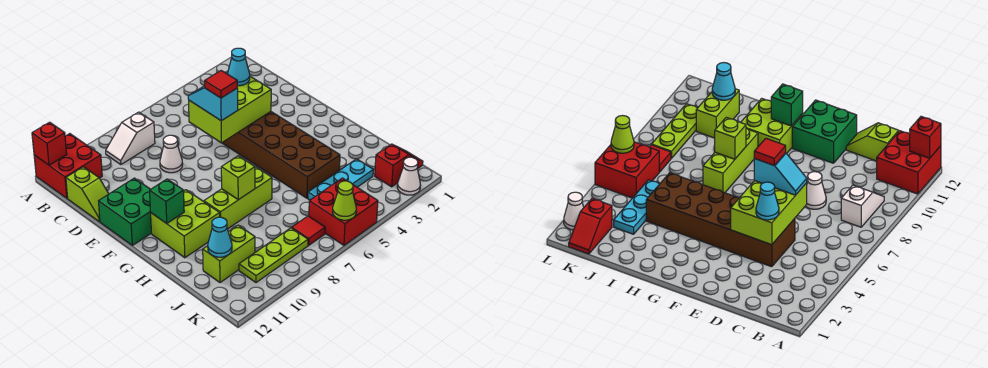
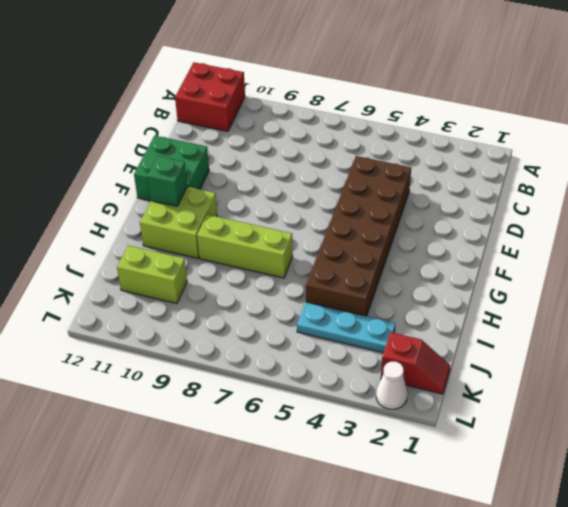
none -> white slope B8:B9 level 1 top 8
none -> lime slope C12:D12 level 1 top C
none -> white cone D8 level 1

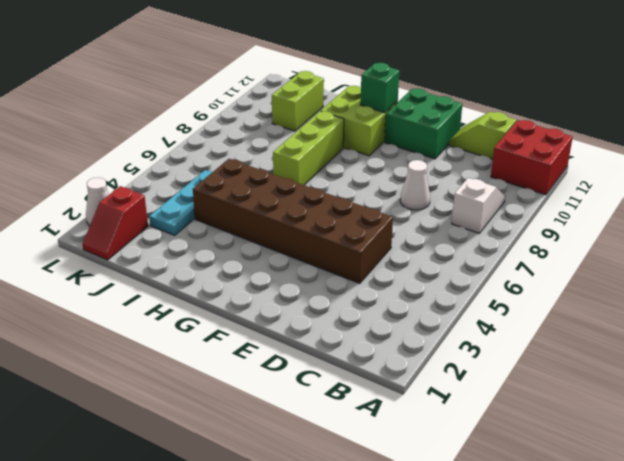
none -> red brick K5:L6 level 1
none -> red tile K7 level 1
none -> lime plate K8:K10 level 1

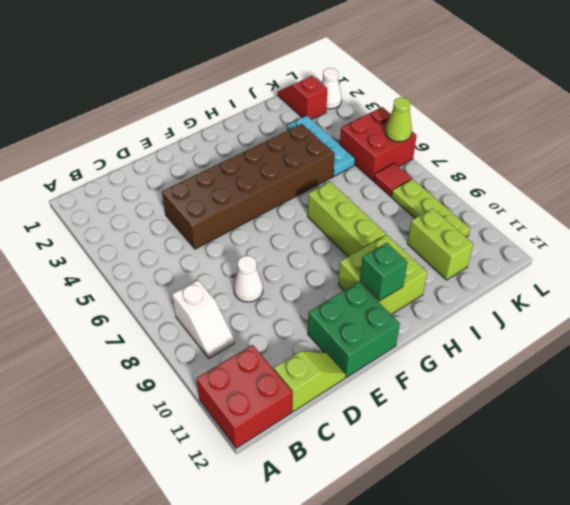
none -> red brick A12 level 2
none -> lime brick D4:E6 level 2
none -> lime brick H8 level 2

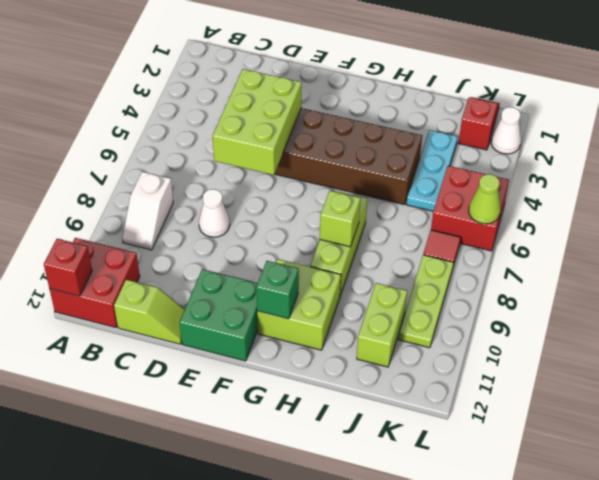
none -> cyan cone J11 level 2
none -> cyan cone D4 level 3
none -> cyan slope D6:E6 level 3 top E

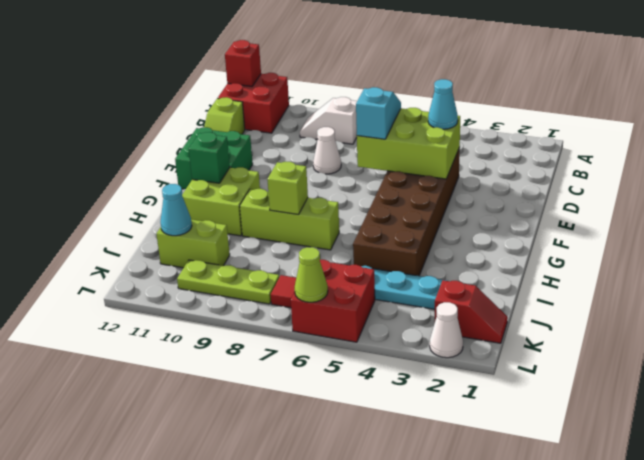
none -> red tile E6 level 4

